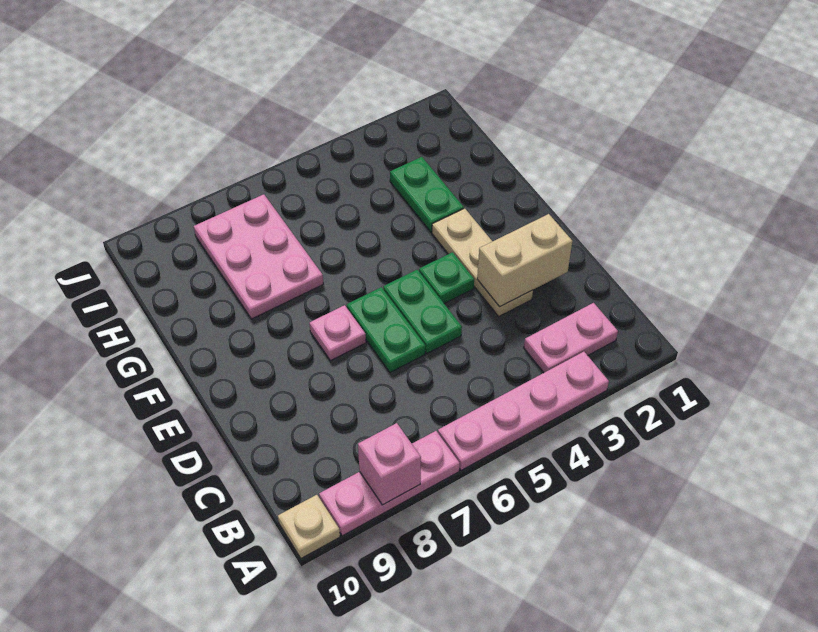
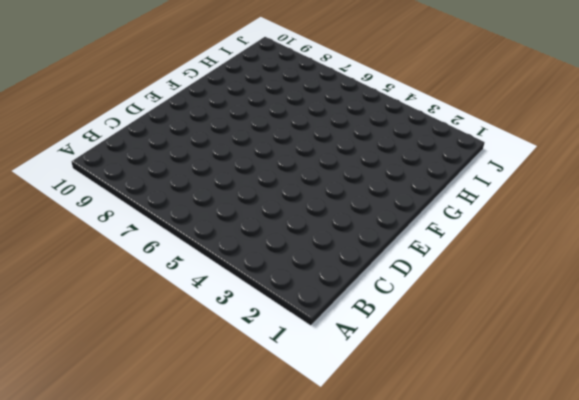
none -> pink plate A3:A6 level 1
none -> pink plate A7:A9 level 1
none -> tan plate A10 level 1

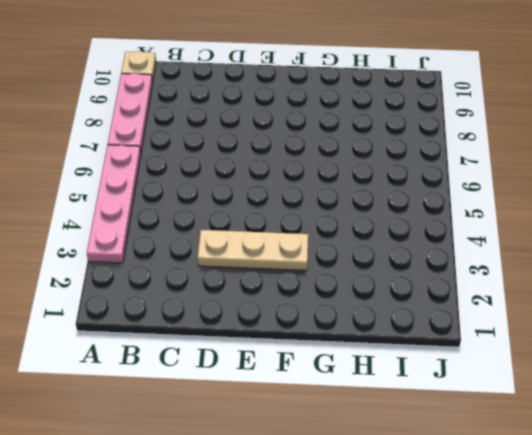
none -> pink plate B2:B3 level 1
none -> green plate D5:E5 level 1
none -> green plate D6:E6 level 1

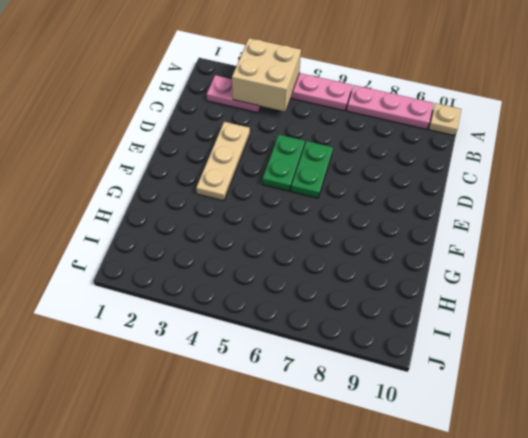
tan brick A3:B4 level 2 -> none
none -> green plate E4 level 1
none -> pink plate E7 level 1
none -> green plate G3:H3 level 1

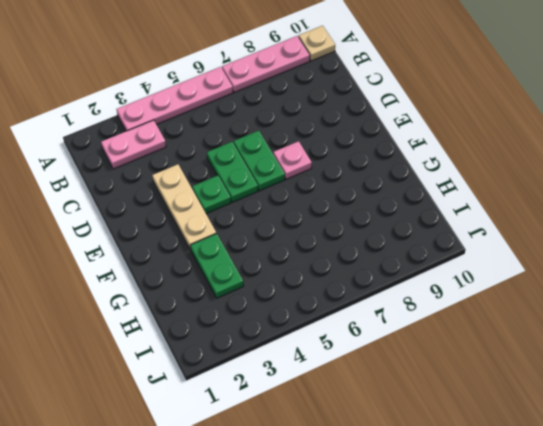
none -> pink plate G7:I8 level 1
none -> pink brick A8 level 2
none -> tan brick D2:D3 level 2

